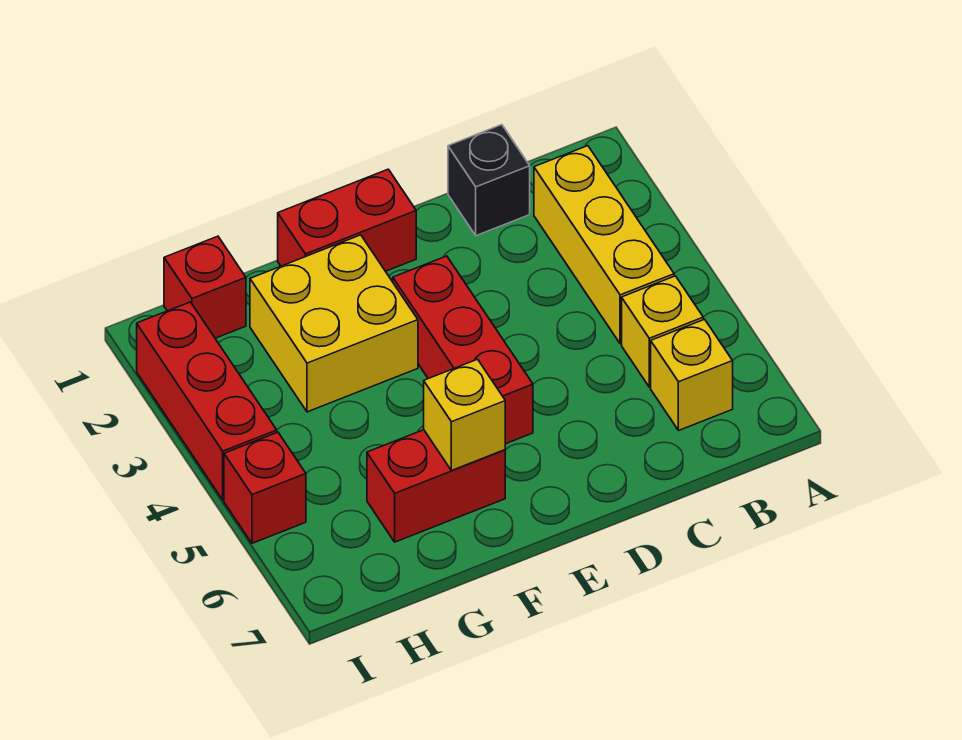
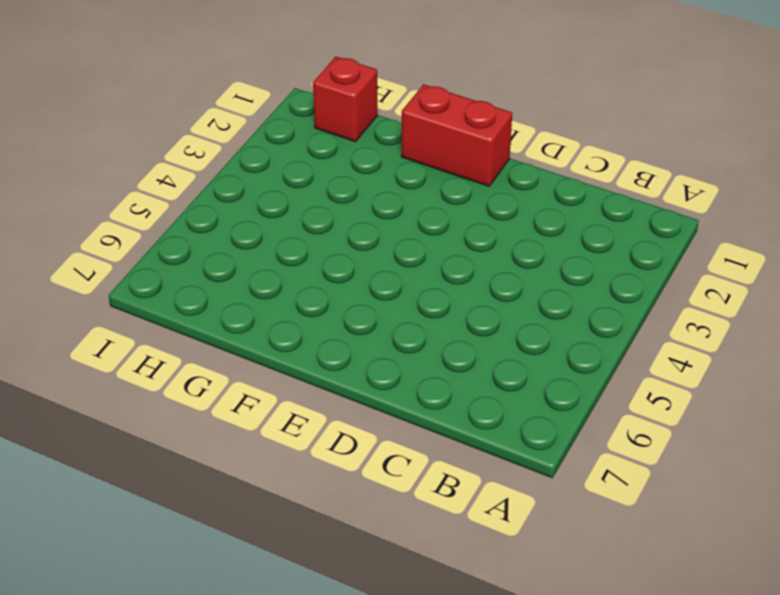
none -> yellow brick B2:B4 level 1
none -> yellow brick B5 level 1
none -> yellow brick B6 level 1

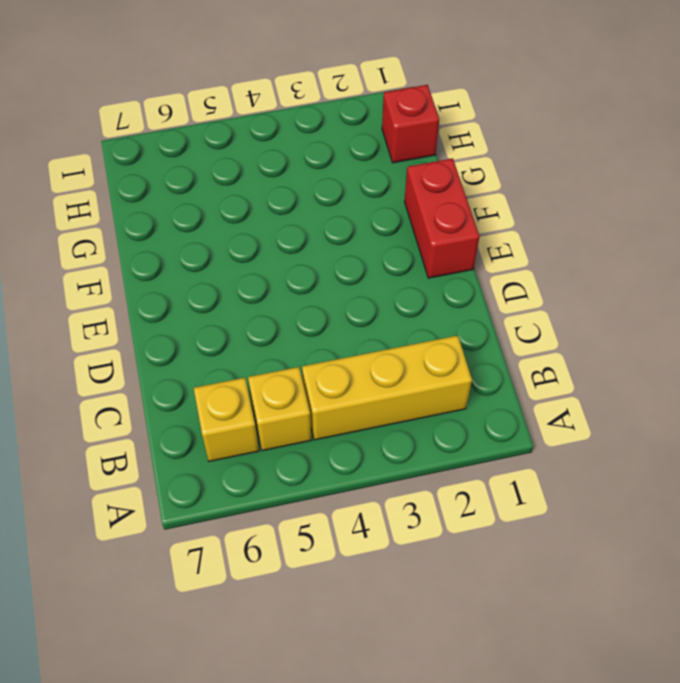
none -> black brick C1 level 1
none -> red brick E3:E5 level 1
none -> yellow brick F2:G3 level 1

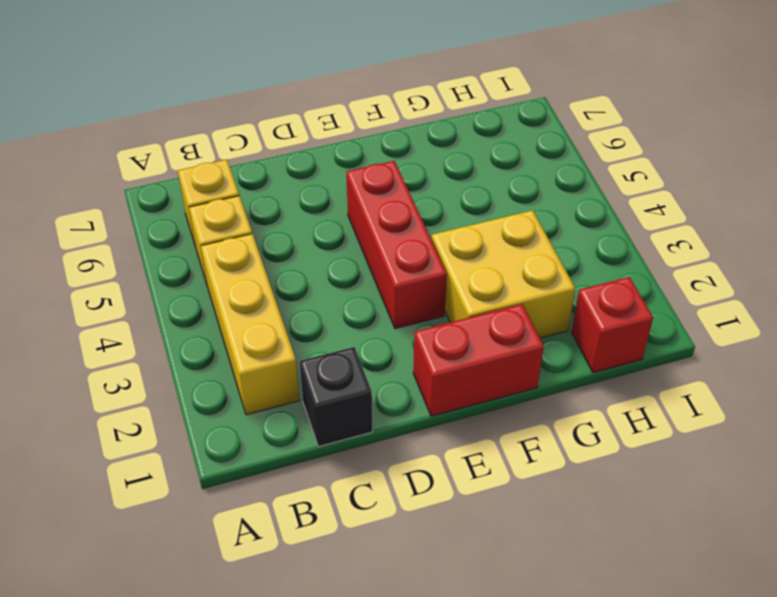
none -> red brick F6:G6 level 1
none -> red brick I2:I4 level 1
none -> red brick I5 level 1

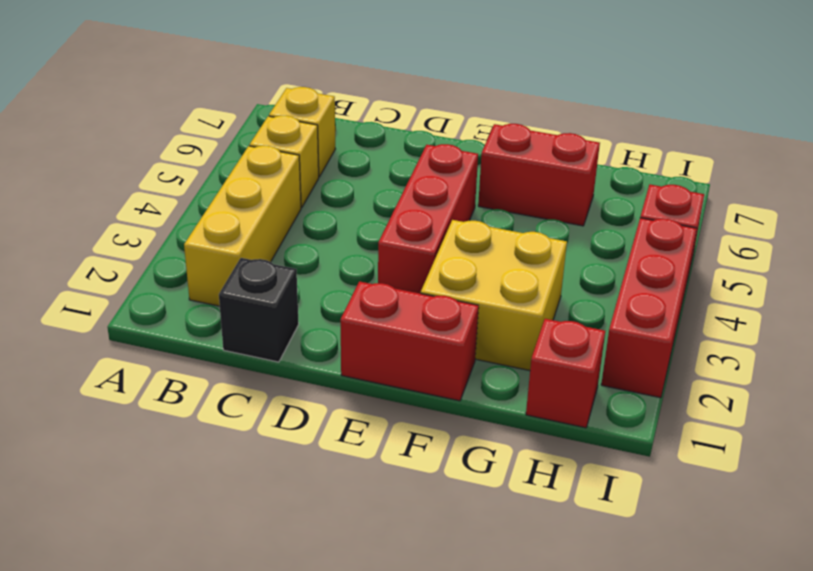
none -> yellow brick F6 level 2

